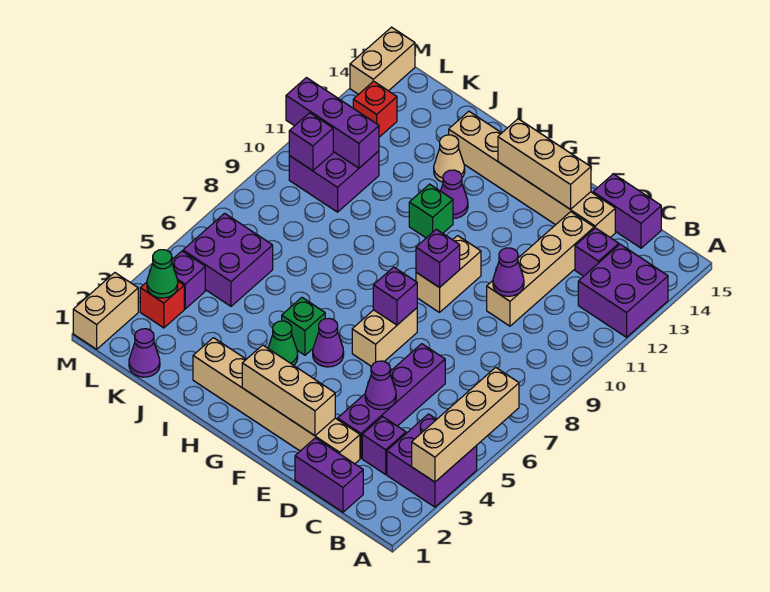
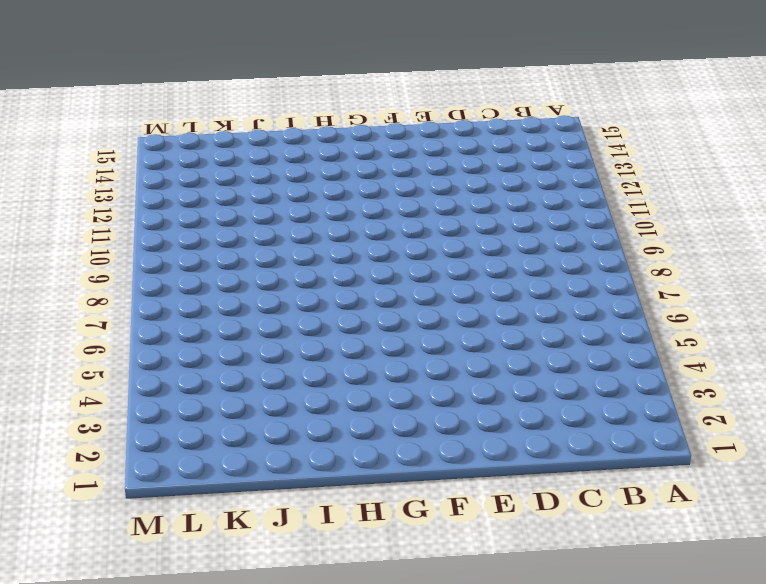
none -> purple brick A3:B4 level 1
none -> purple brick A12:B13 level 1
none -> purple brick C1:D1 level 1
none -> purple brick C3 level 1

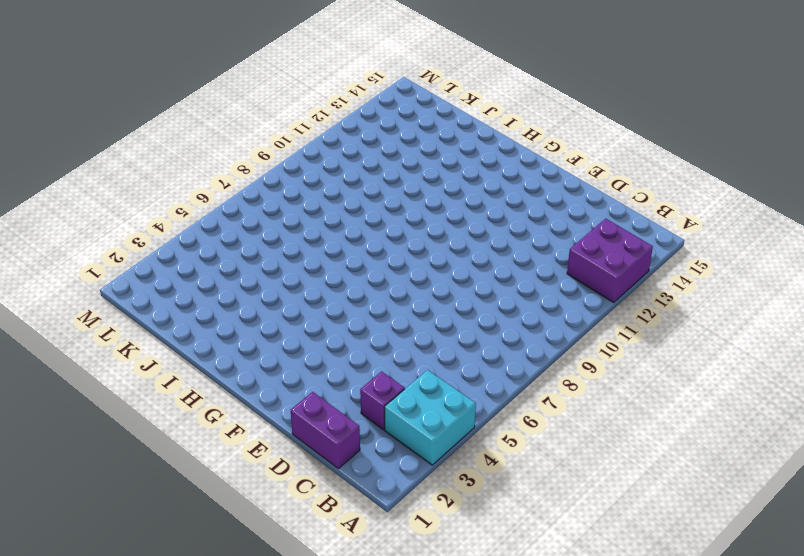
cyan brick A3:B4 level 1 -> purple brick A3:B4 level 1
none -> purple brick C13 level 1
none -> purple brick C15:D15 level 1
none -> tan brick D2:I2 level 1
none -> purple brick D3:D6 level 1

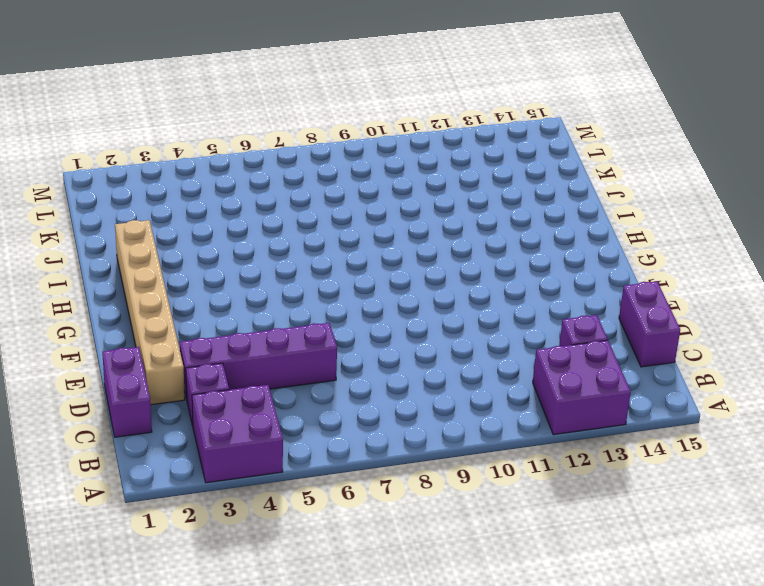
none -> tan brick D10:D13 level 1
none -> tan brick D14:I14 level 1
none -> tan brick F6:F7 level 1
none -> tan brick F9:F10 level 1

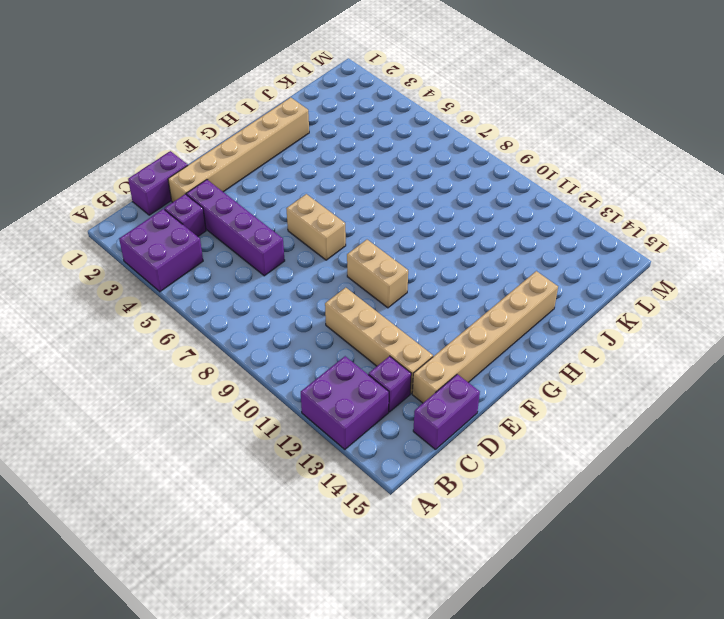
none -> purple cone G5 level 1
none -> green cone H4 level 1
none -> green brick H5 level 1
none -> green brick H11 level 1

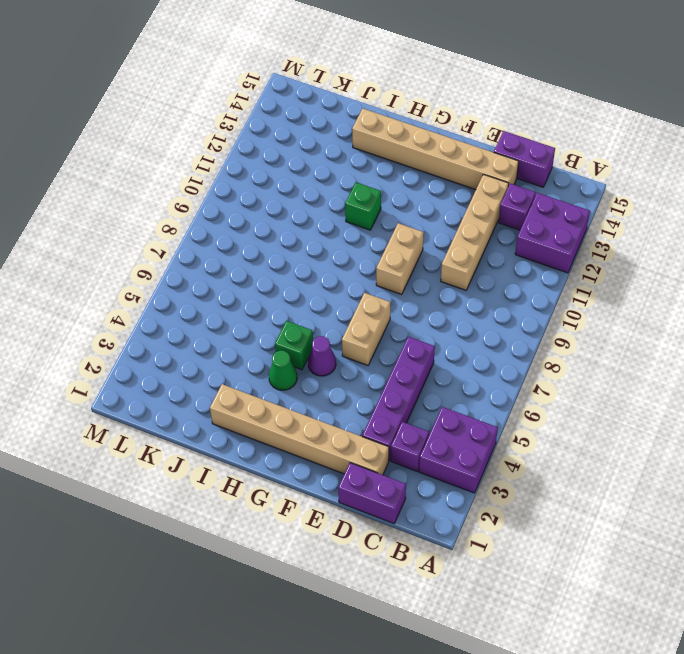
none -> purple cone H12 level 1
none -> tan cone I13 level 1
none -> purple cone K1 level 1
none -> purple brick K5:L6 level 1

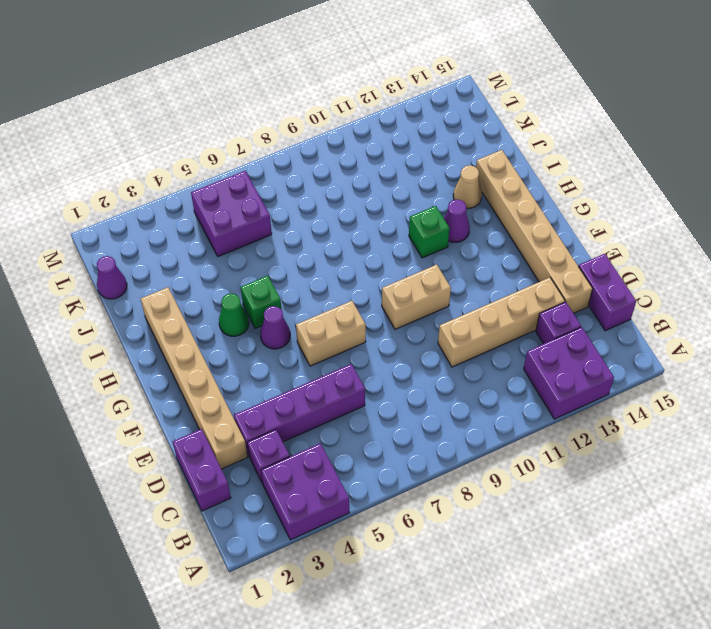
none -> purple brick K10:L11 level 1
none -> red brick L3 level 1
none -> purple brick L4 level 1
none -> red brick L13 level 1

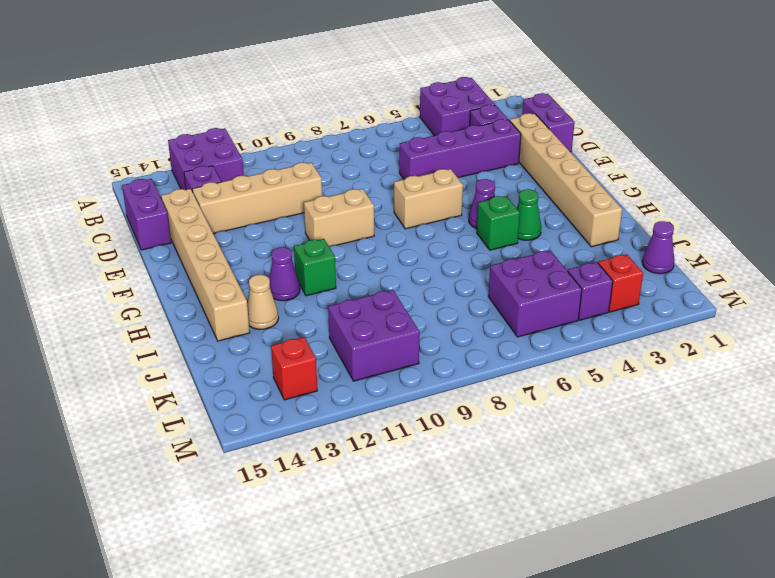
none -> tan brick M1:M2 level 1
none -> tan brick M14:M15 level 1
none -> tan brick A3:A6 level 2
none -> purple cone D4 level 2

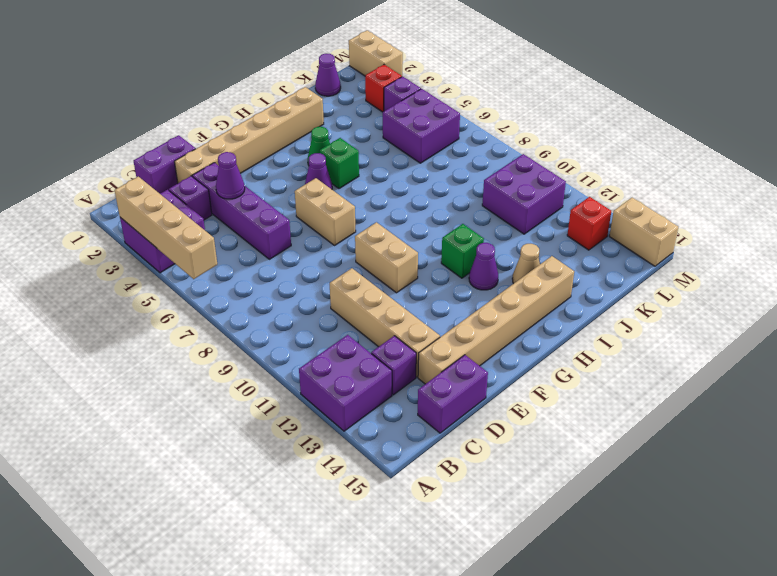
none -> purple cone D10 level 2
none -> tan brick E2:G2 level 2
none -> tan brick E14:G14 level 2
none -> purple brick F7 level 2

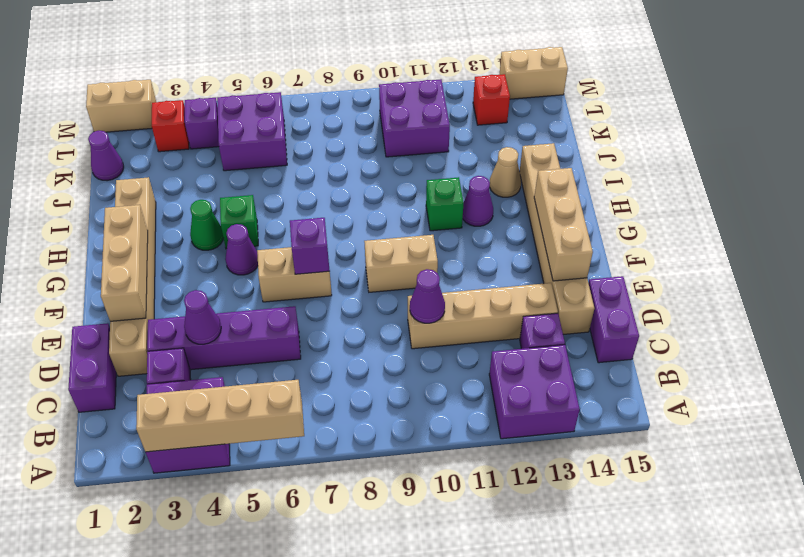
none -> purple brick F9 level 2
none -> purple brick K11:M11 level 2
none -> green cone L3 level 2
none -> purple brick L10 level 2

